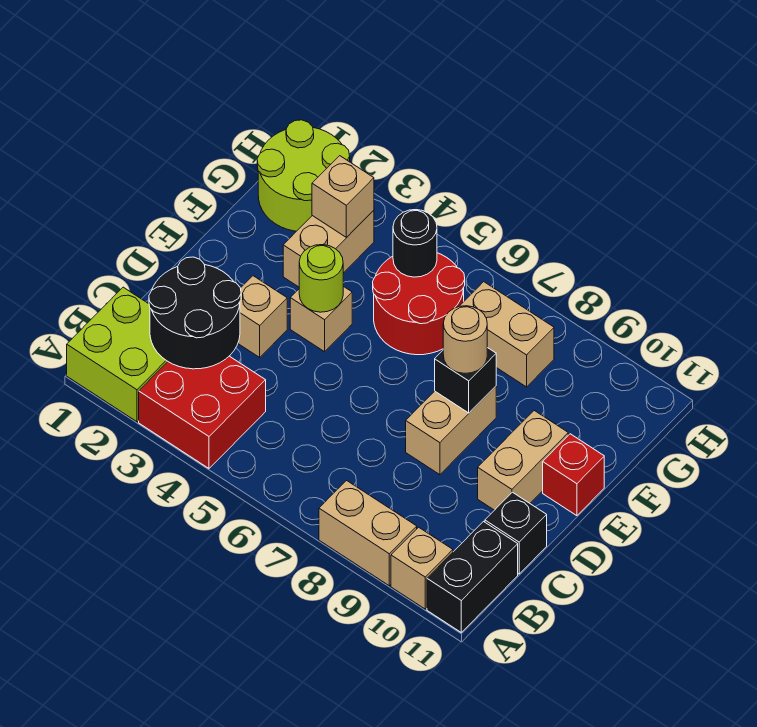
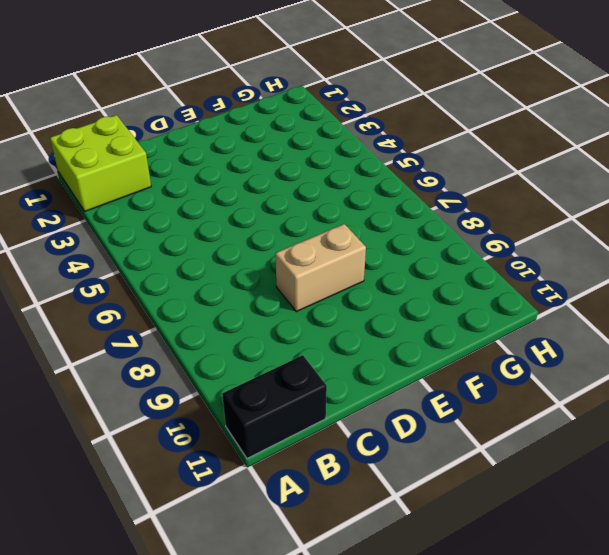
none -> red brick A3:B4 level 1
none -> tan brick A8:A9 level 1
none -> tan brick A10 level 1

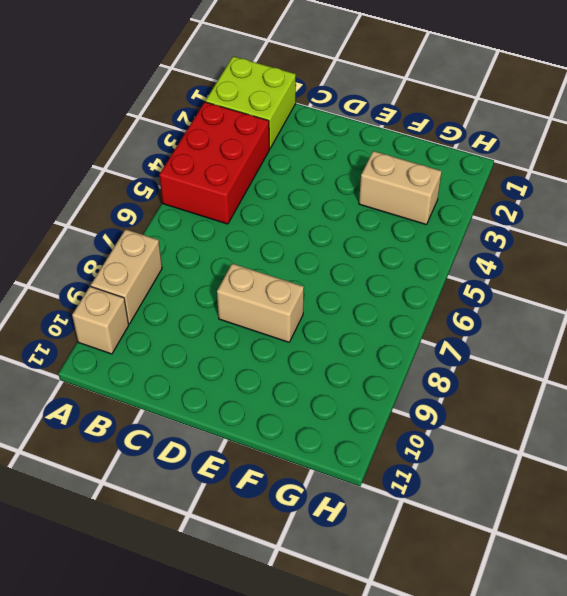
red brick A3:B5 level 1 -> red brick A3:B4 level 1
none -> black brick A11:B11 level 1
none -> black brick C11 level 1
none -> tan brick D3 level 1

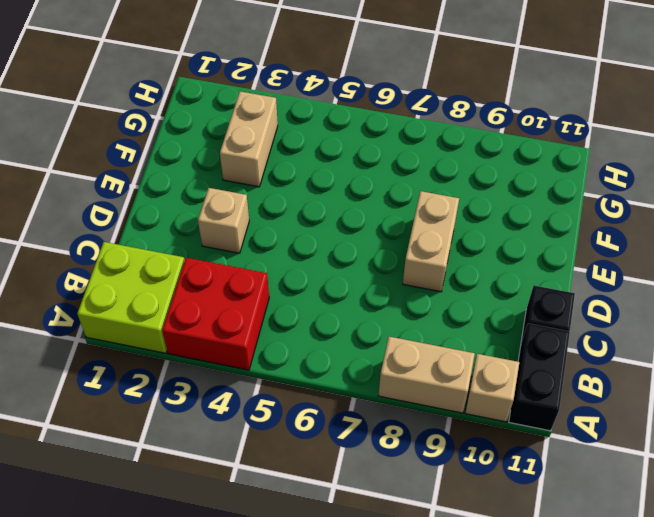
none -> tan brick D10:E10 level 1
none -> tan brick E4 level 1
none -> red brick E11 level 1

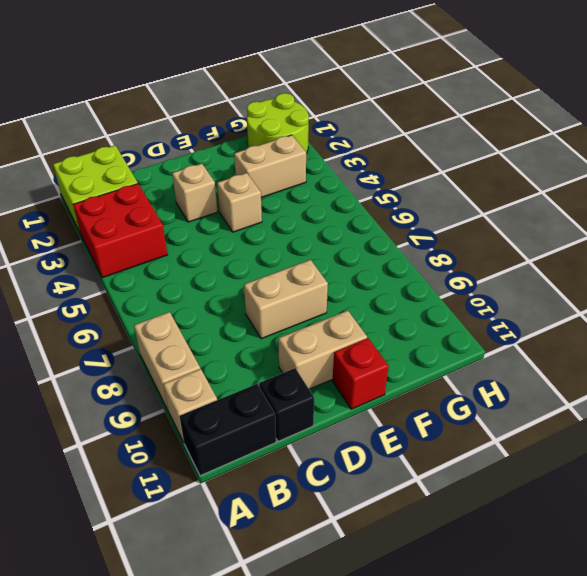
none -> red round brick F5:G6 level 1
none -> tan brick G7:G8 level 1
none -> black round brick B2:C3 level 2

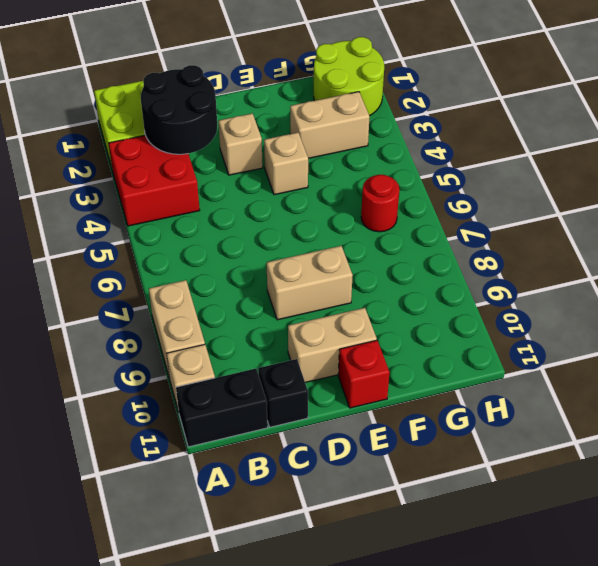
red round brick G6 level 1 -> red round brick F5:G6 level 1
none -> tan brick G7:G8 level 1
none -> lime round brick E4 level 2
none -> black brick E8 level 2

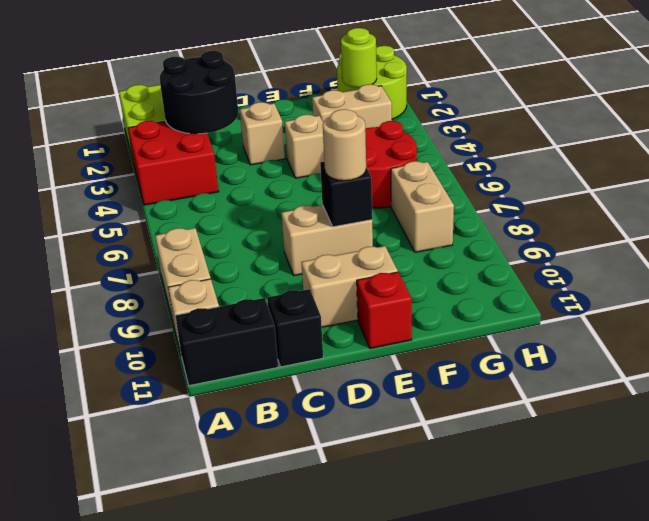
lime round brick G2 level 2 -> lime round brick E4 level 2
none -> tan brick G3 level 2
none -> black round brick G5 level 2

